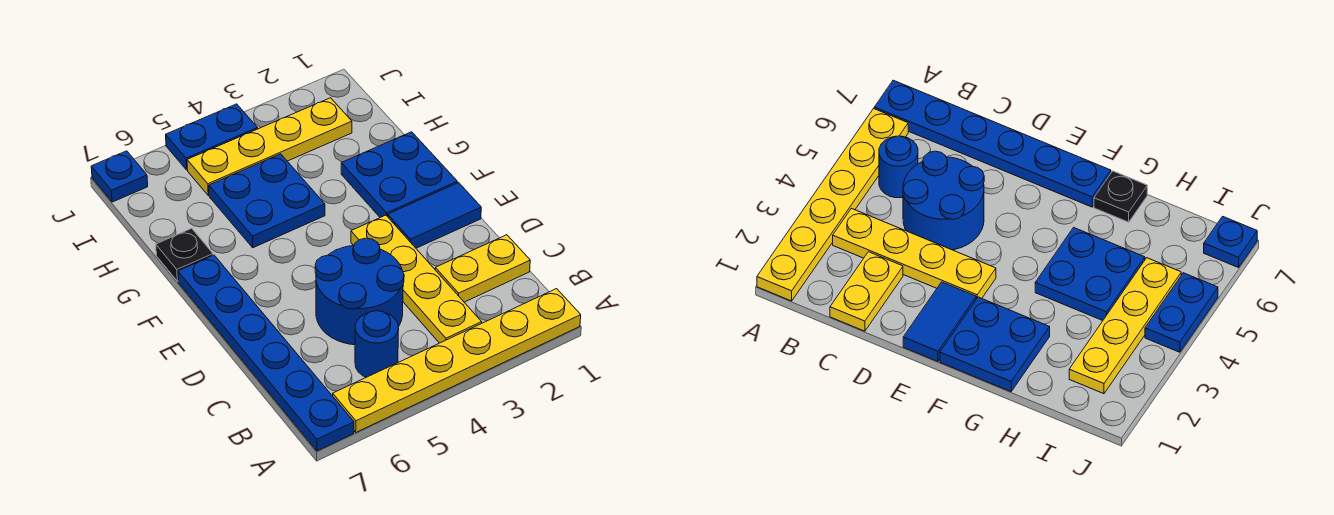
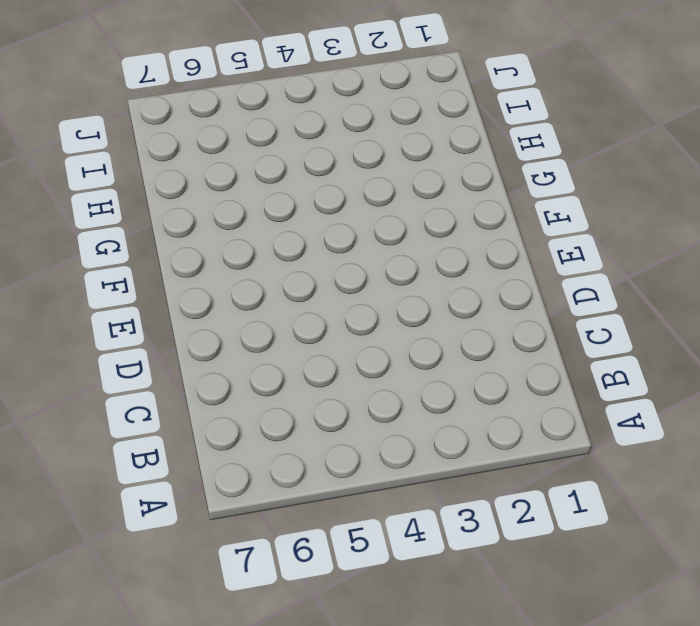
none -> yellow plate A1:A6 level 1
none -> blue plate A7:F7 level 1
none -> yellow plate B3:E3 level 1

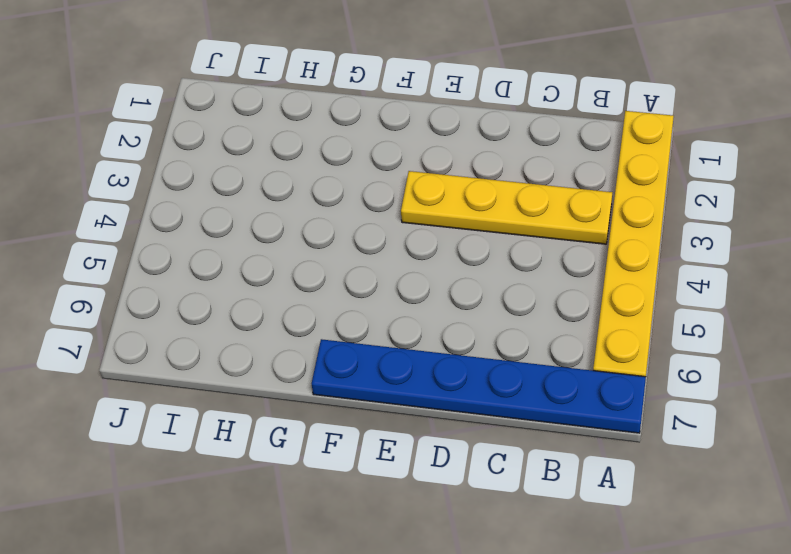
none -> blue round brick B5 level 1
none -> yellow plate C1:C2 level 1
none -> blue round brick C4:D5 level 1

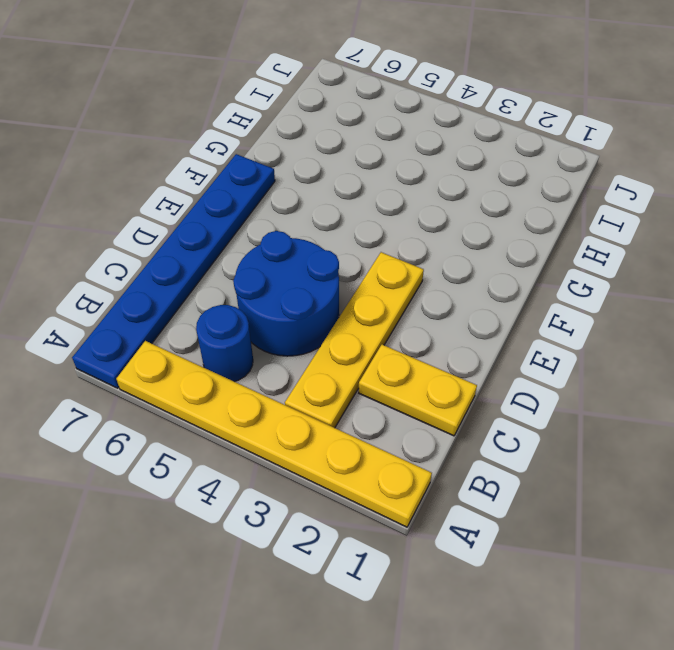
none -> blue tile E1:E2 level 1
none -> blue plate F1:G2 level 1
none -> blue plate G4:H5 level 1

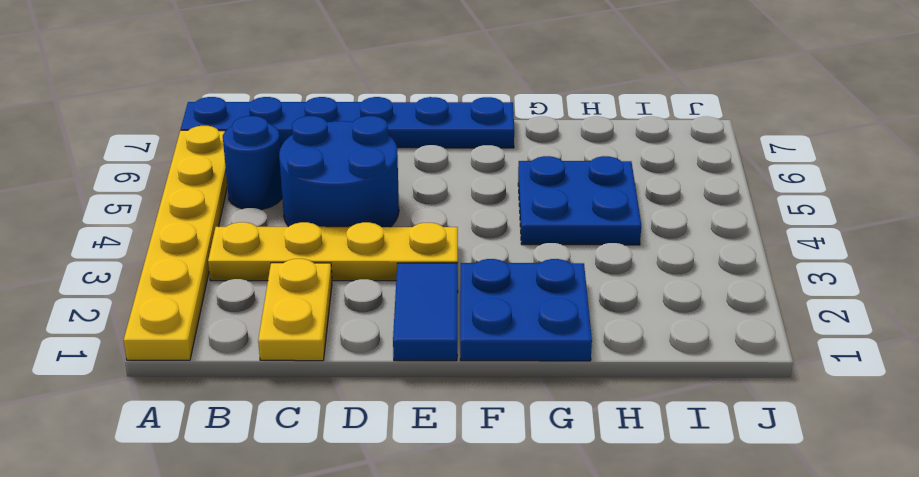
none -> black plate G7 level 1
none -> yellow plate I2:I5 level 1
none -> blue plate J4:J5 level 1

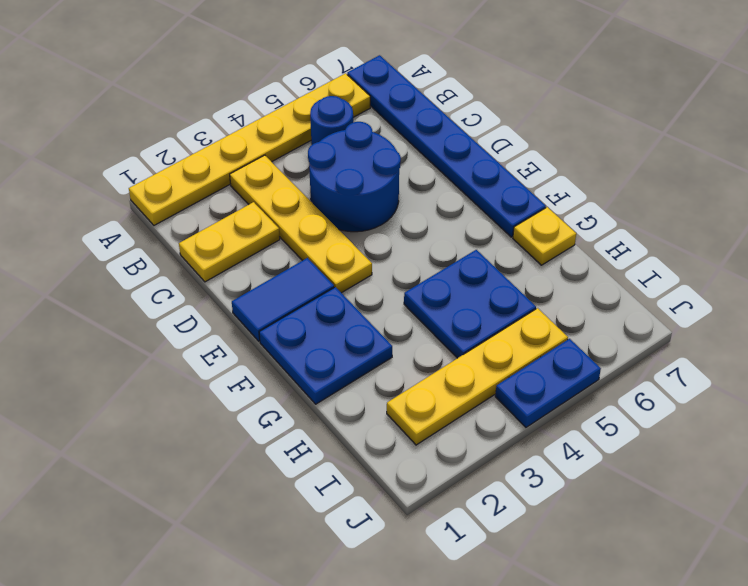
yellow plate G7 level 1 -> black plate G7 level 1
none -> blue plate J7 level 1

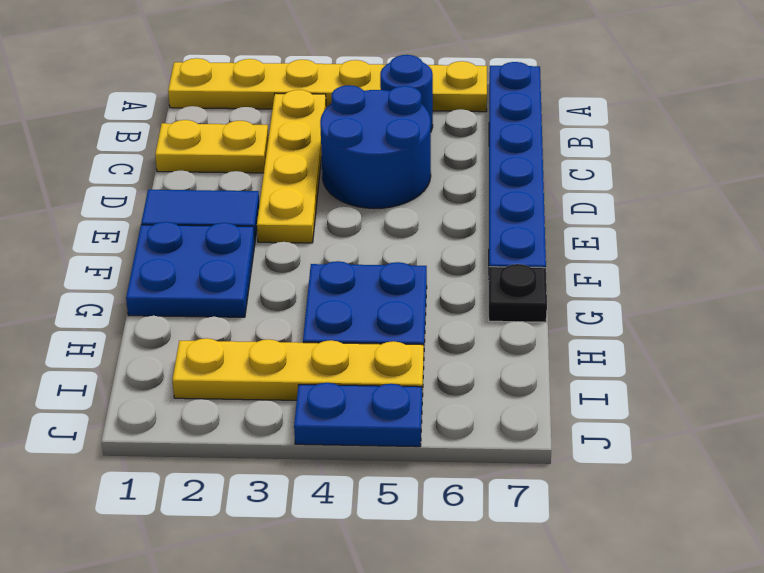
none -> blue plate J7 level 1

